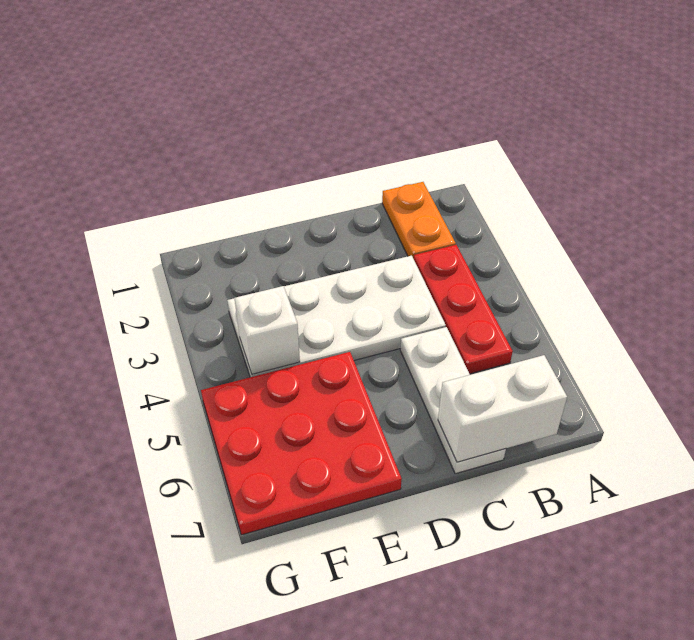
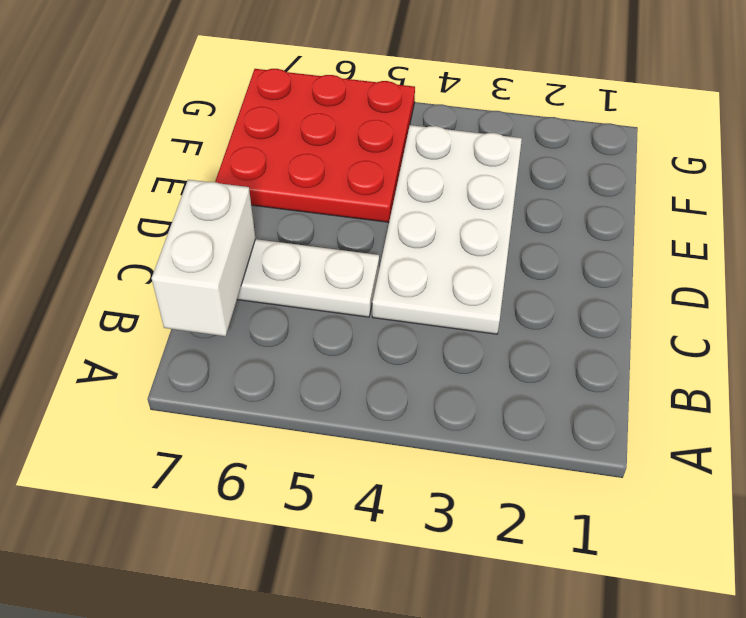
none -> orange plate B1:B2 level 1
none -> red plate B3:B5 level 1

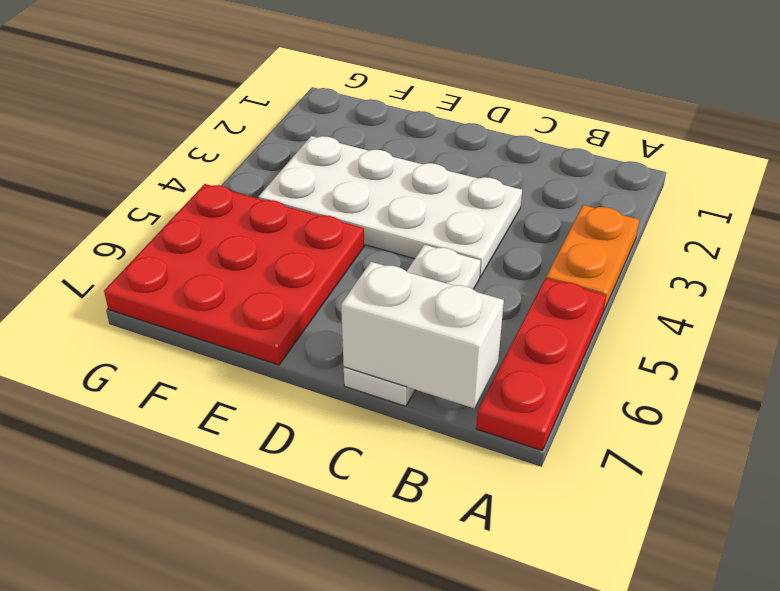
orange plate A3:A4 level 1 -> orange plate B1:B2 level 1
red plate A5:A7 level 1 -> red plate B3:B5 level 1
none -> white brick F4 level 2

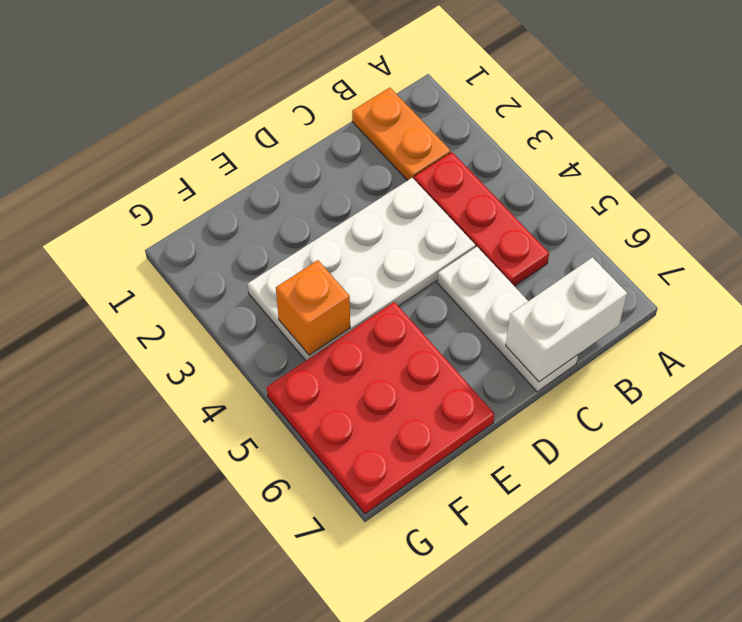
orange brick F4 level 2 -> white brick F4 level 2

